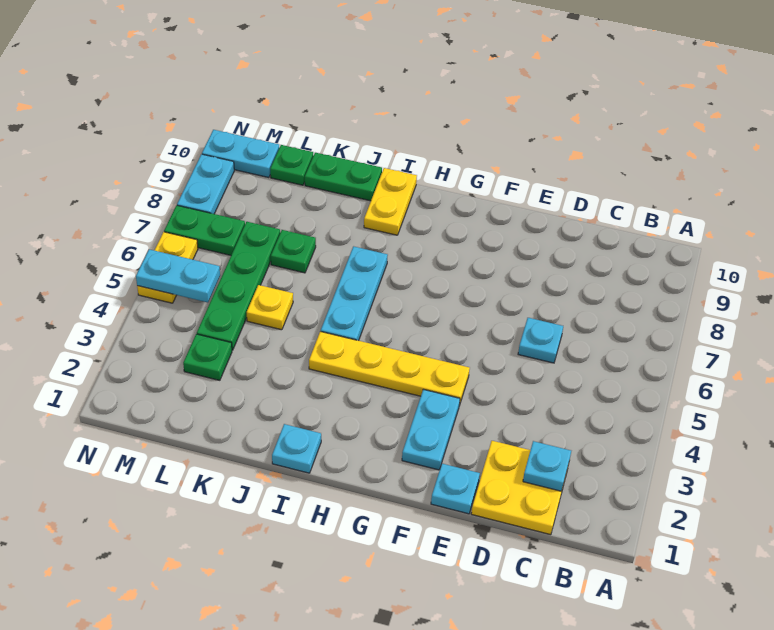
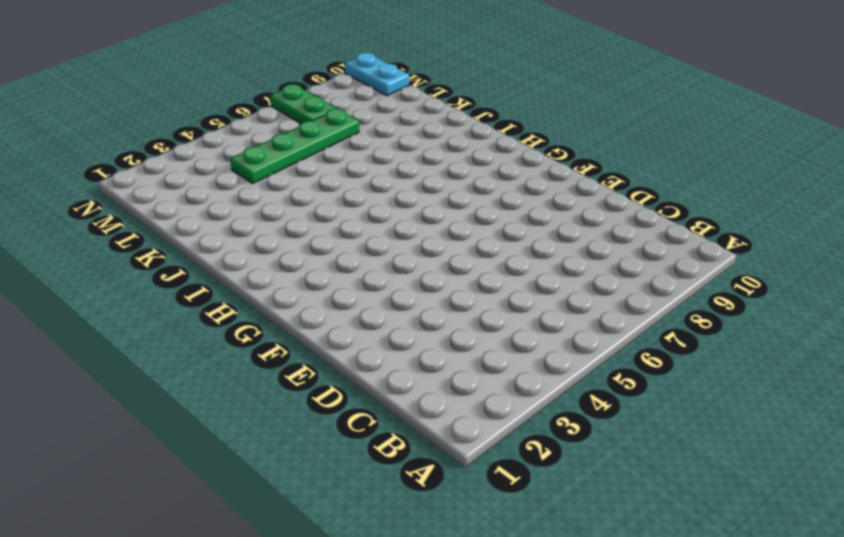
none -> yellow plate C1:D2 level 1
none -> cyan plate D6 level 1
none -> cyan plate E1 level 1

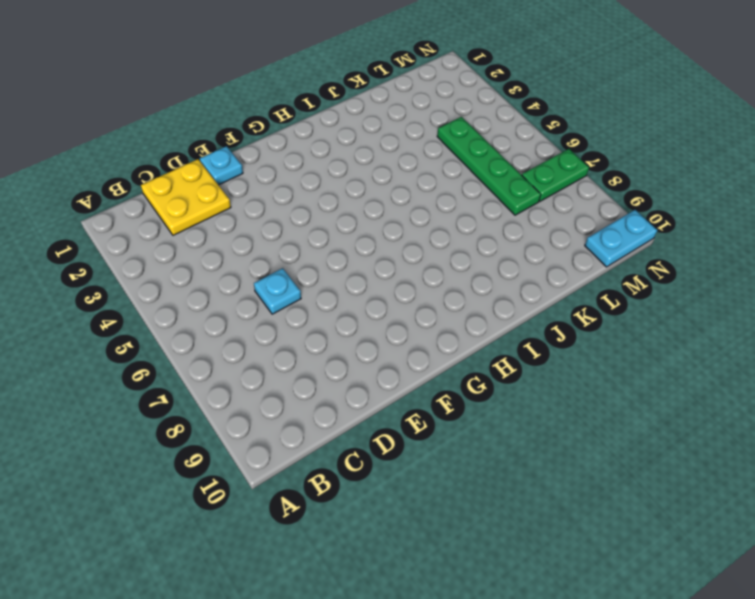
none -> cyan plate F2:F3 level 1
none -> yellow plate F4:I4 level 1
none -> cyan plate I1 level 1

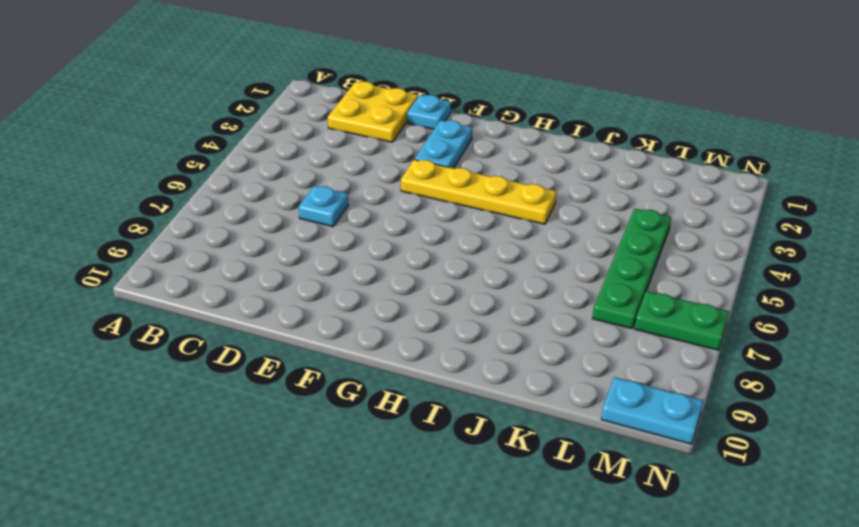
none -> cyan plate I1 level 1
none -> cyan plate I5:I7 level 1
none -> yellow plate I9:I10 level 1

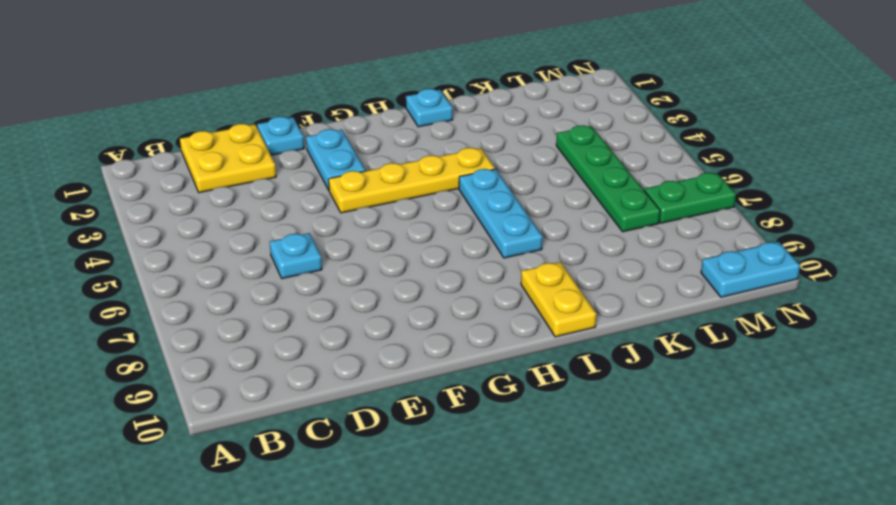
none -> green plate J10:K10 level 1
none -> yellow plate K5 level 1
none -> green plate K7 level 1

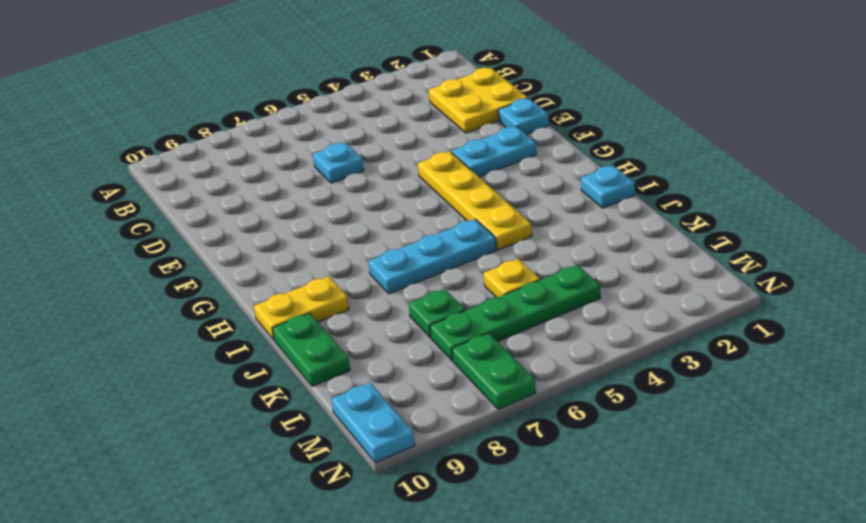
none -> green plate L3 level 1
none -> green plate L10 level 1
none -> yellow plate N5:N6 level 1

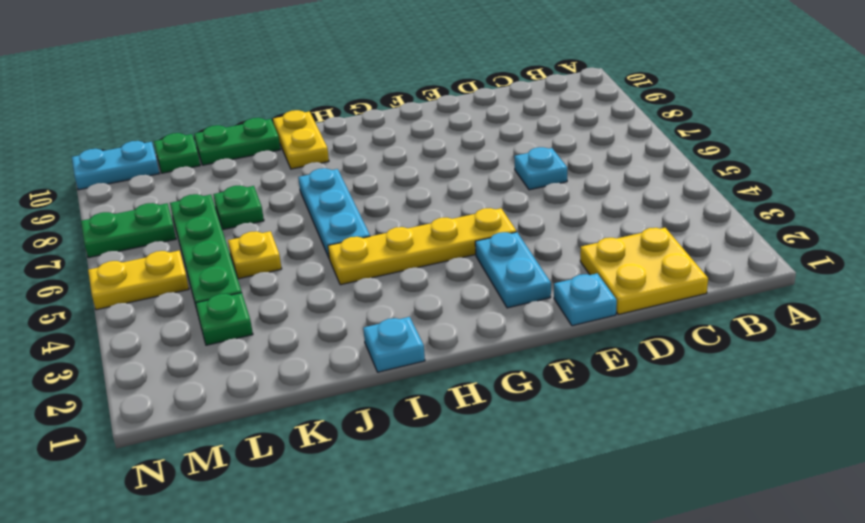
yellow plate M5:N5 level 1 -> yellow plate N5:N6 level 1
none -> cyan plate N8:N9 level 1
none -> cyan plate C2 level 2
none -> cyan plate M5:N5 level 2

